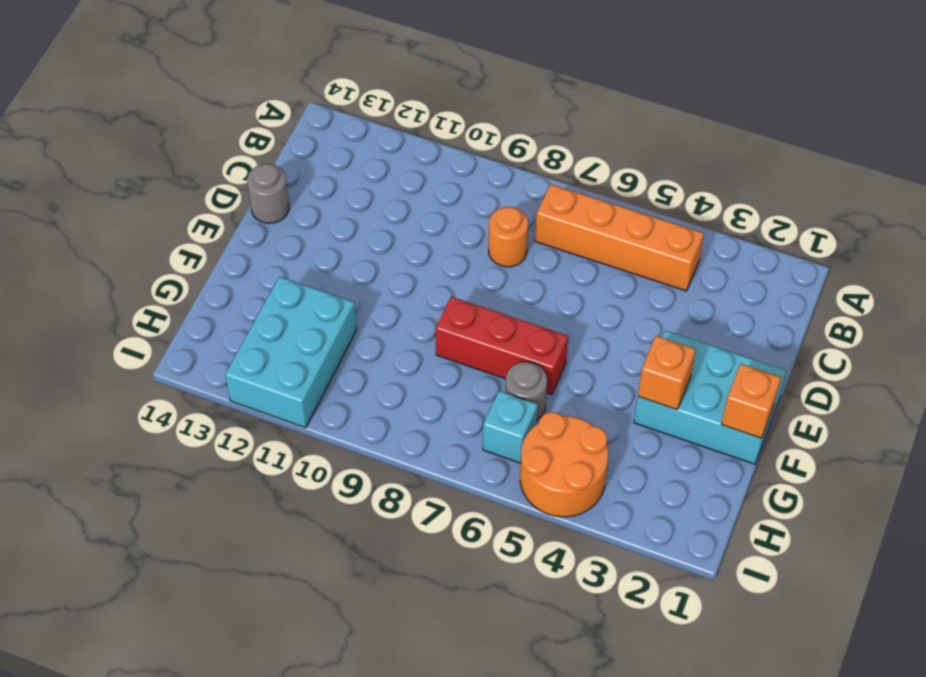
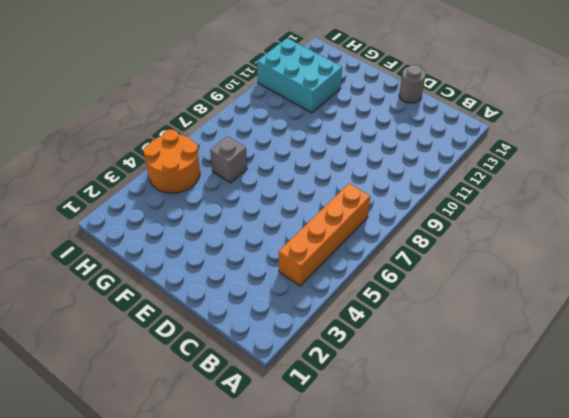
grey brick G6 level 1 -> grey round brick G6 level 1
none -> orange round brick C8 level 1
none -> cyan brick E1:F3 level 1

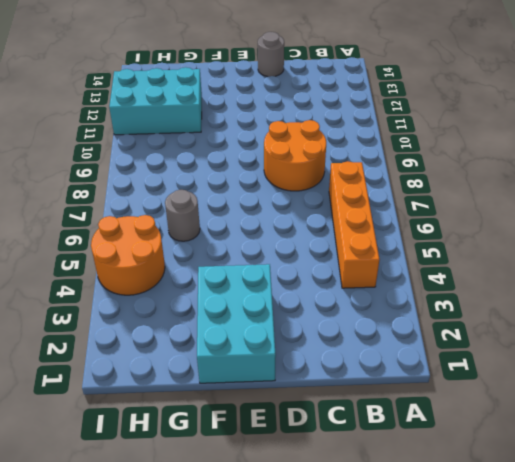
orange round brick C8:D9 level 1 -> orange round brick C8 level 1
none -> red brick F6:F8 level 1
none -> cyan brick H6 level 1

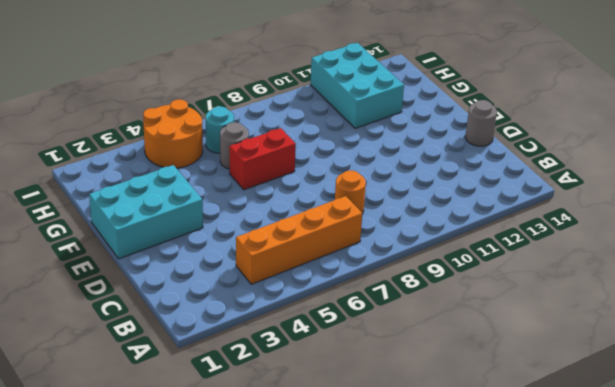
red brick F6:F7 level 1 -> red brick F6:F8 level 1
cyan round brick H6 level 1 -> cyan brick H6 level 1
none -> orange brick F1 level 2
none -> orange brick F3 level 2

